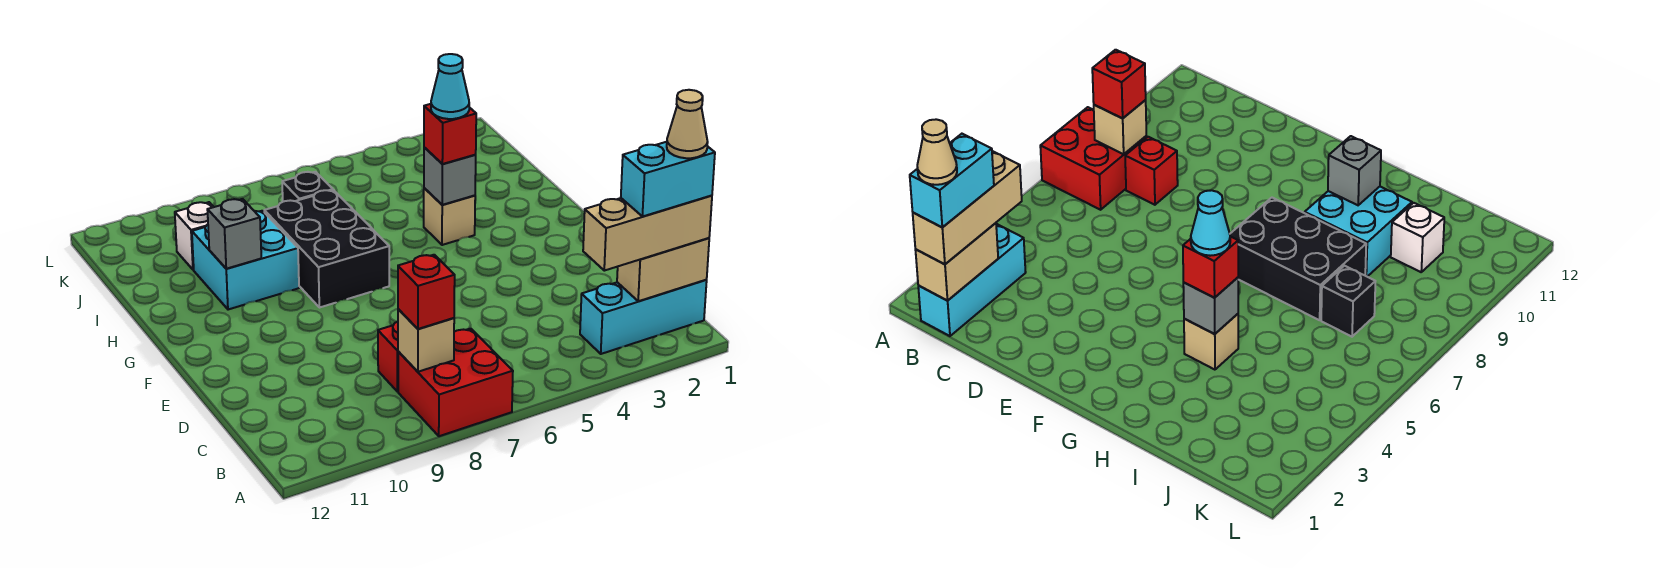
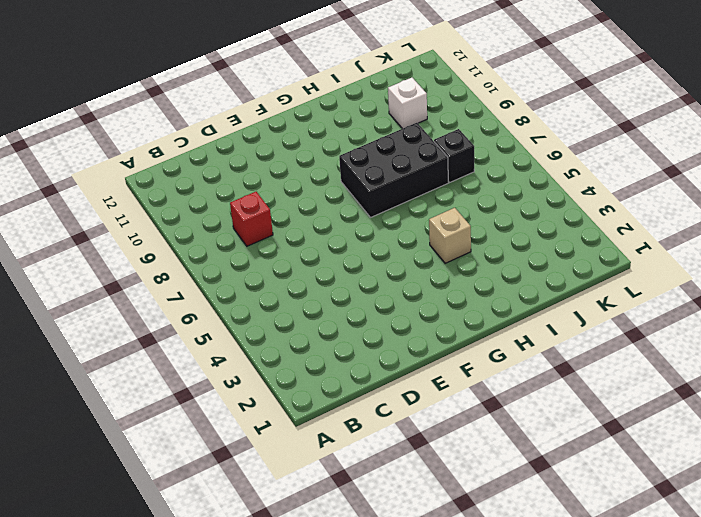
none -> red brick A7:B8 level 1
none -> cyan brick B1:B3 level 1
none -> cyan brick H9:I10 level 1

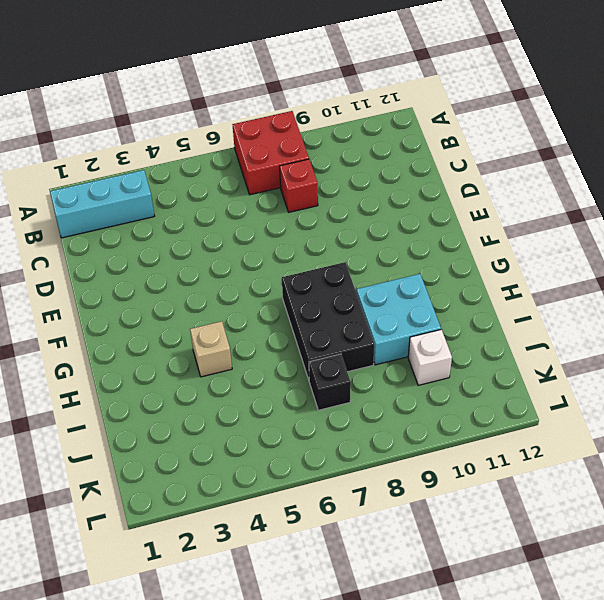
none -> tan brick B1:B2 level 2
none -> tan brick B8 level 2
none -> grey brick H4 level 2

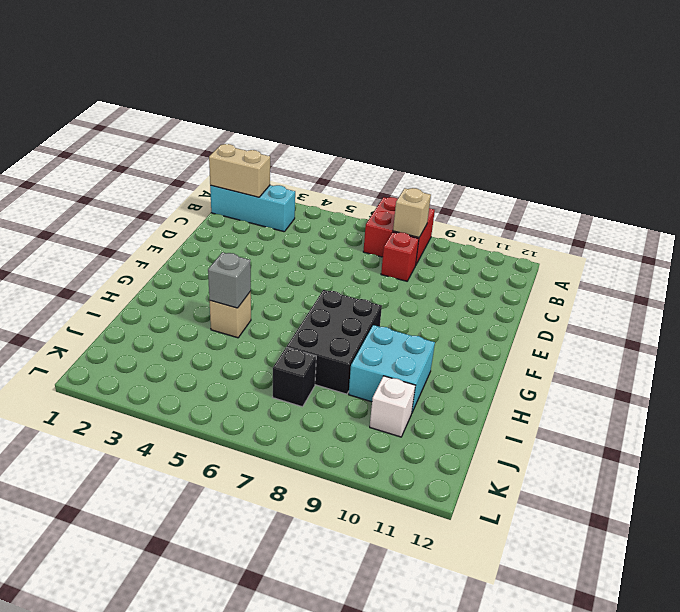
none -> grey brick H10 level 2
none -> tan brick B1:B3 level 3
none -> red brick B8 level 3

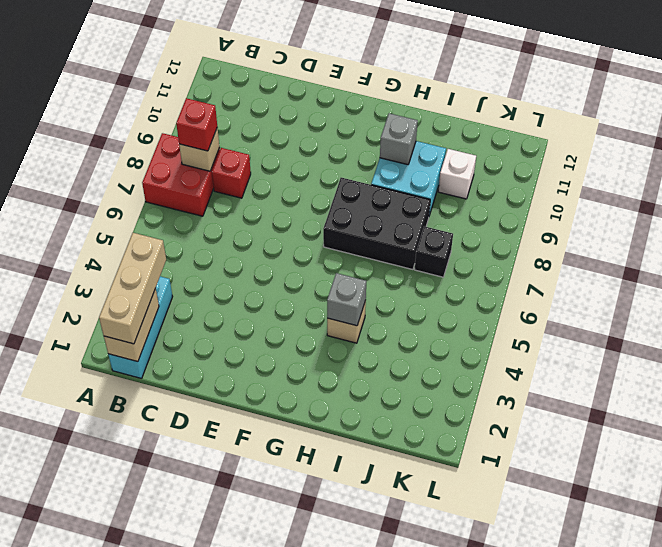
none -> red brick H4 level 3
none -> cyan brick B1:B2 level 4
none -> cyan cone H4 level 4

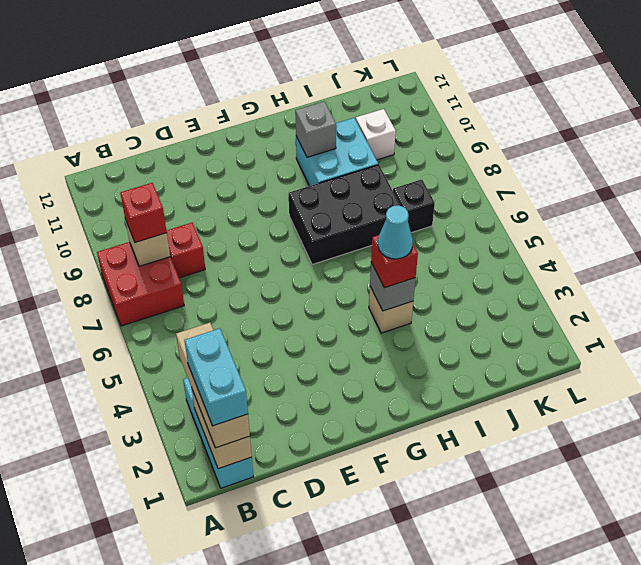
none -> tan cone B1 level 5

